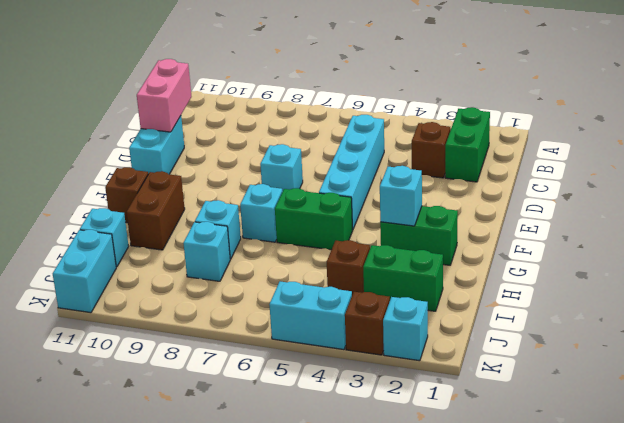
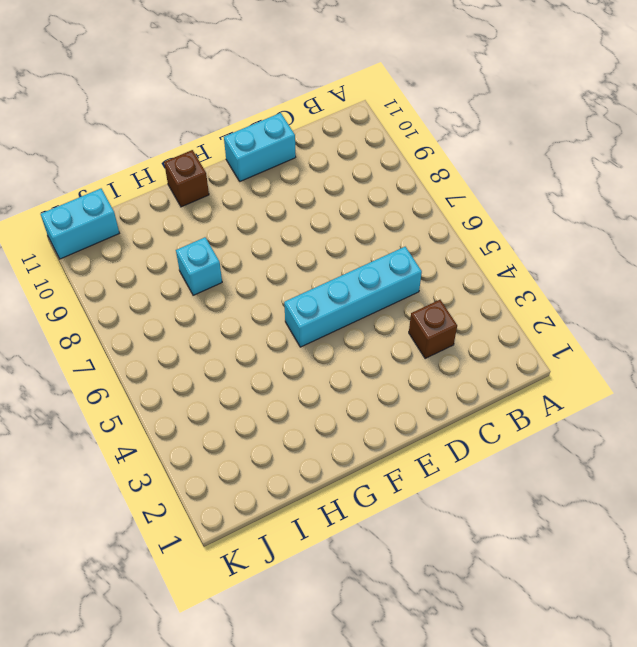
none -> green brick B2:C2 level 1
none -> cyan brick E7 level 1
none -> green brick G2:G3 level 1

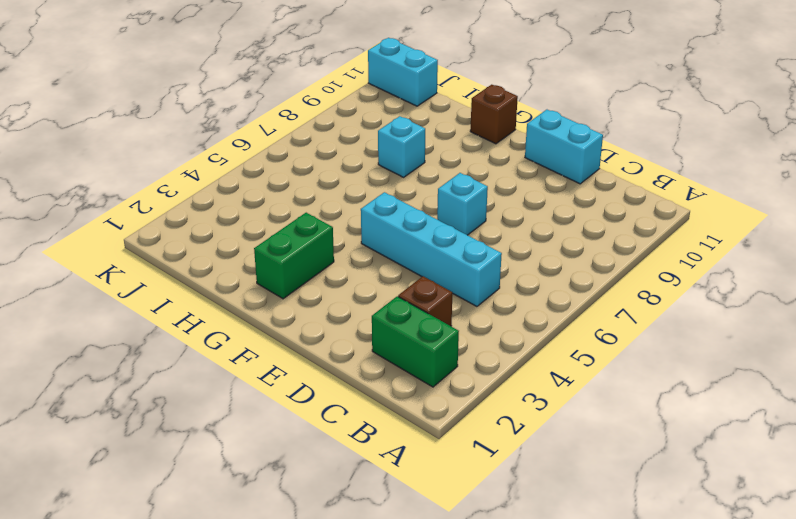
none -> green brick G5:G6 level 1
none -> cyan brick G7 level 1
none -> brown brick G10:H10 level 1

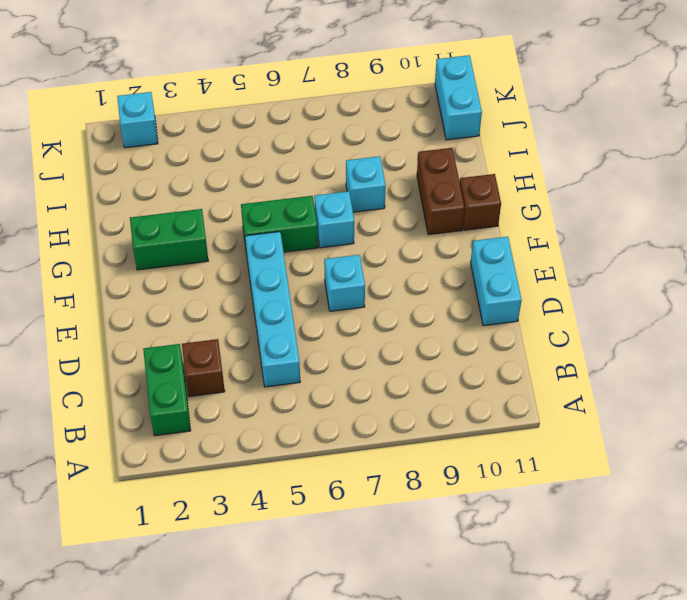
none -> green brick I2:I3 level 1
none -> brown brick I4 level 1
none -> cyan brick I8 level 1

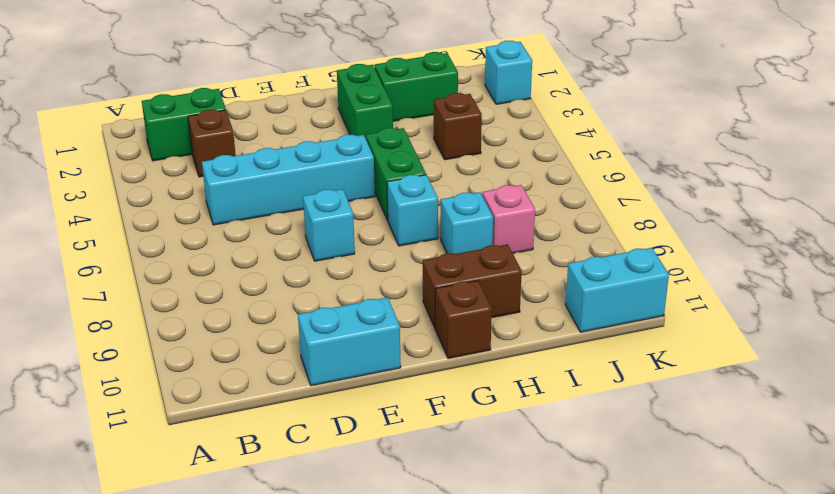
green brick H2:I2 level 1 -> green brick I2:I3 level 1
pink brick I8 level 1 -> cyan brick I8 level 1
none -> cyan brick I11 level 1
none -> brown brick K3 level 1
none -> cyan brick K4:K5 level 1

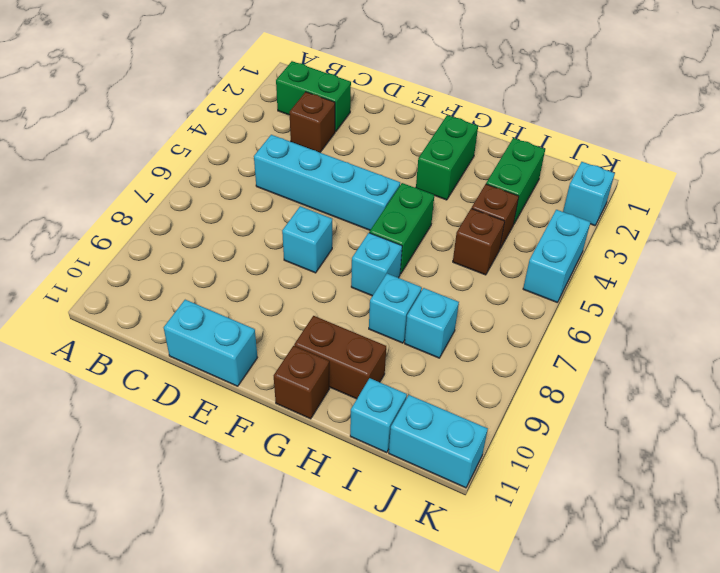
brown brick I5 level 1 -> brown brick K3 level 1
none -> pink brick C11:D11 level 2
none -> cyan brick G3 level 2

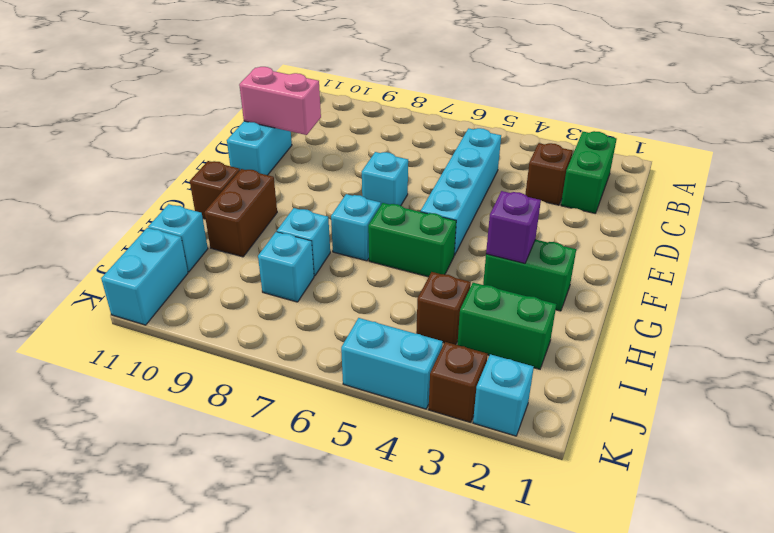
pink brick D10:D11 level 2 -> pink brick C11:D11 level 2
purple brick G3 level 2 -> cyan brick G3 level 2

